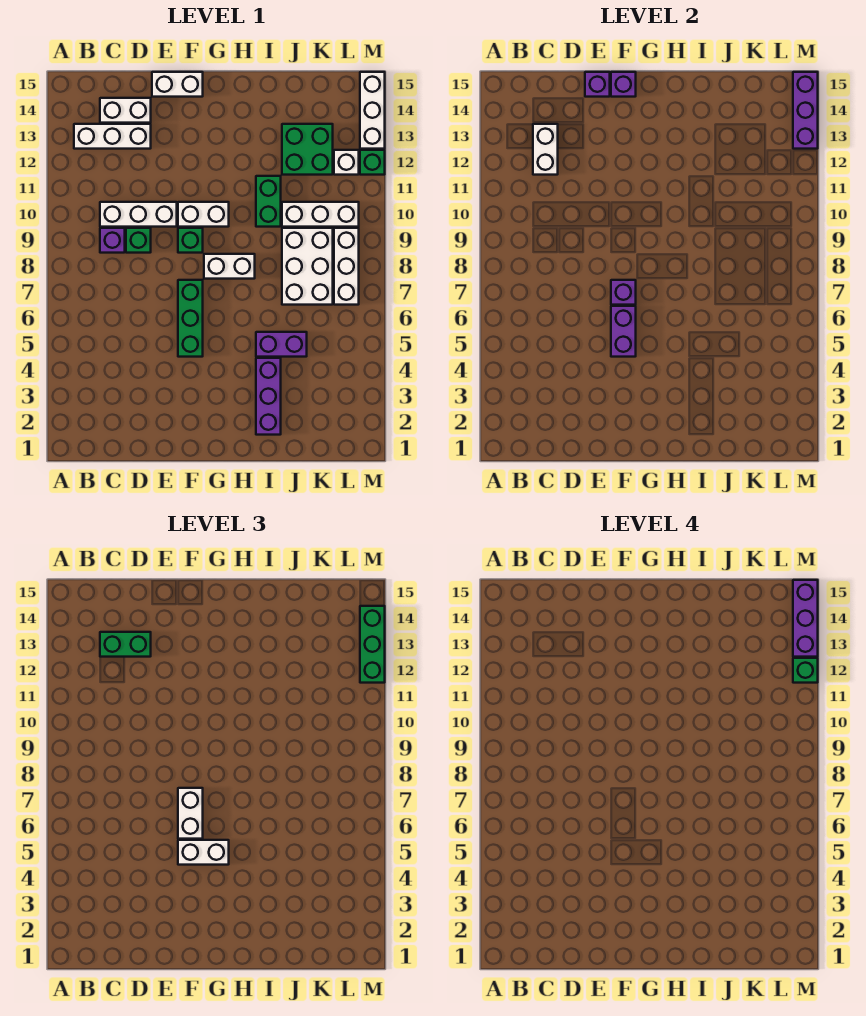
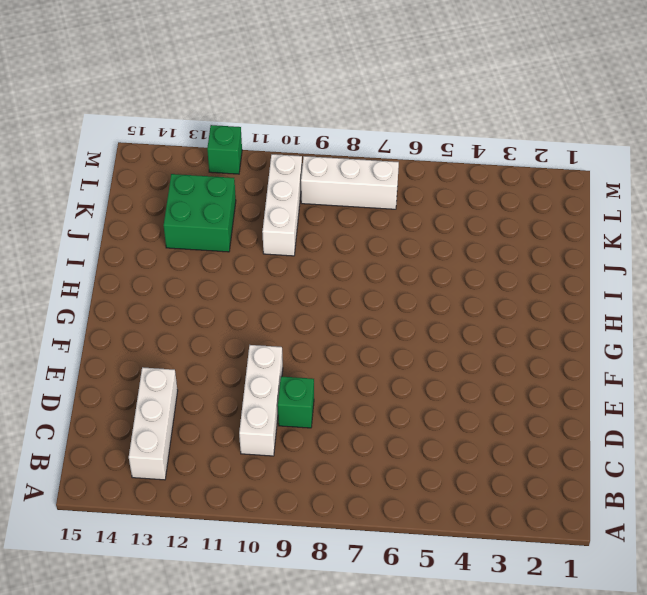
none -> purple brick C9 level 1
none -> white brick C14:D14 level 1
none -> white brick E15:F15 level 1
none -> green brick F5:F7 level 1

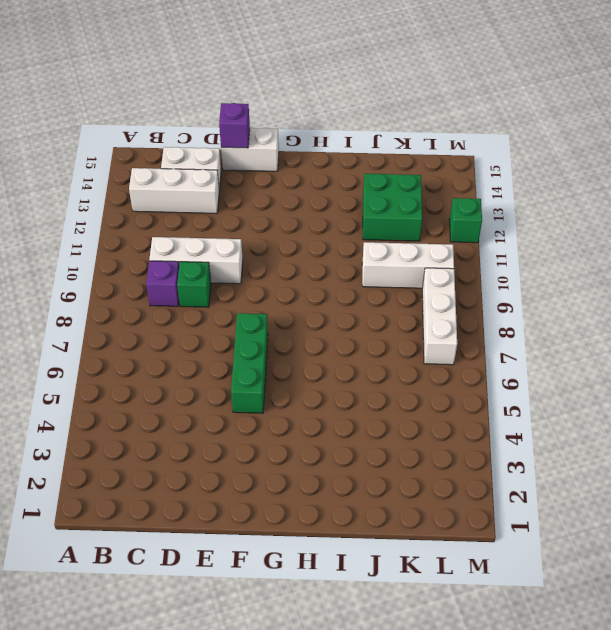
none -> green brick F9 level 1
none -> white brick F10:G10 level 1
none -> white brick G8:H8 level 1
none -> purple brick I2:I4 level 1

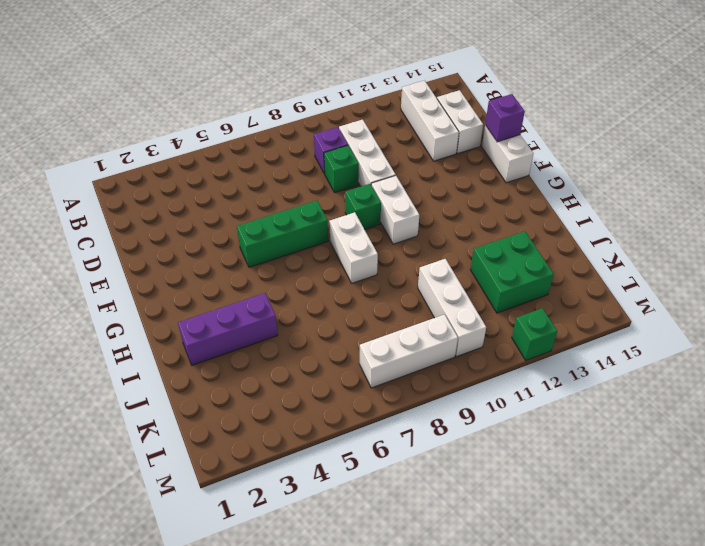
none -> purple brick I5:J5 level 1
none -> green brick I10:I11 level 1
none -> white brick J7:K9 level 1
none -> white brick L12 level 1

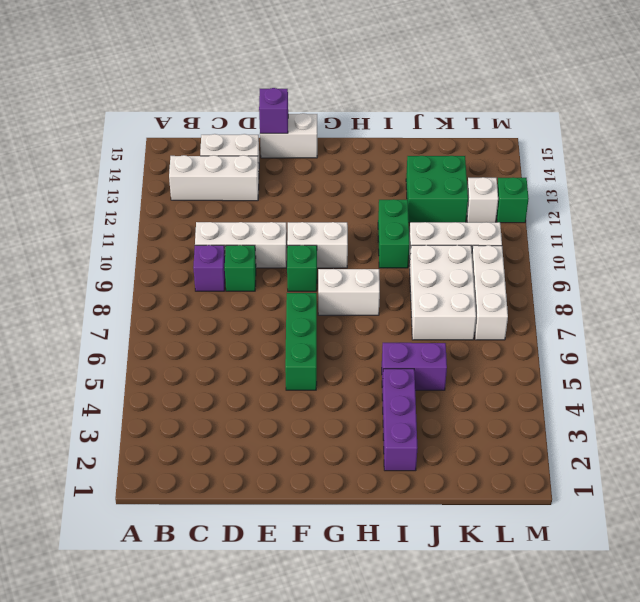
none -> white brick M13:M15 level 1
none -> white brick C12:C13 level 2
none -> purple brick F5:F6 level 2
none -> purple brick F7 level 2

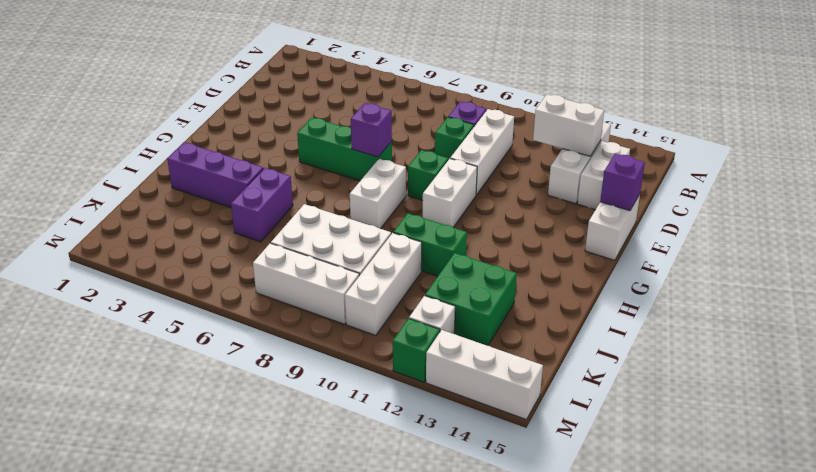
none -> purple brick F5:F6 level 2
none -> purple brick F15 level 2
none -> purple brick M13:M15 level 2
none -> green brick C13:D13 level 3

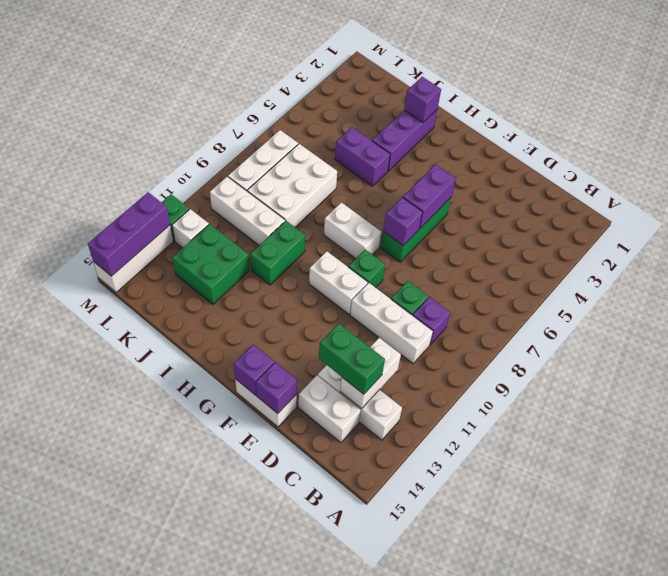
purple brick I2 level 2 -> none
none -> white brick F5:G5 level 3
none -> white brick F6:F7 level 3
none -> green brick M12:M14 level 3
none -> green brick M12 level 4

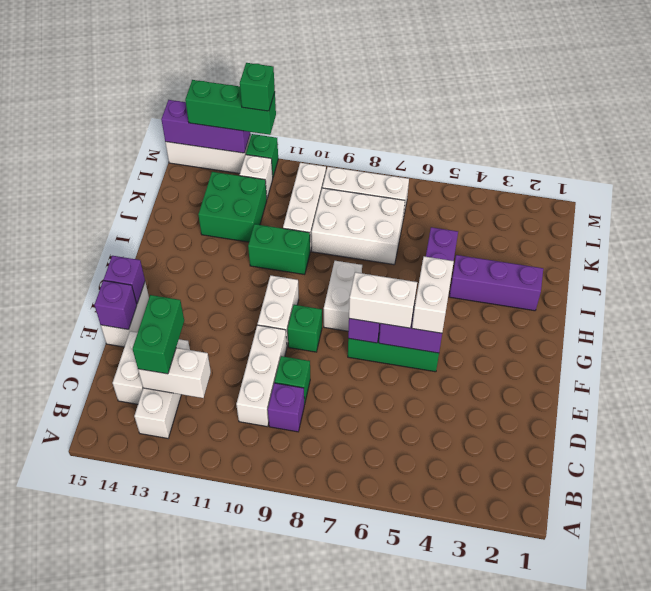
none -> purple brick M13:M15 level 4

